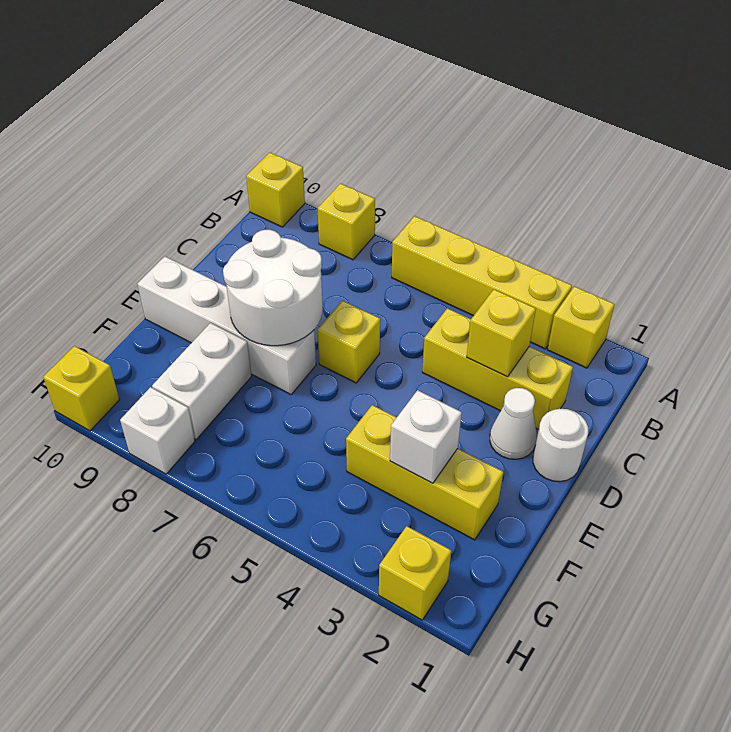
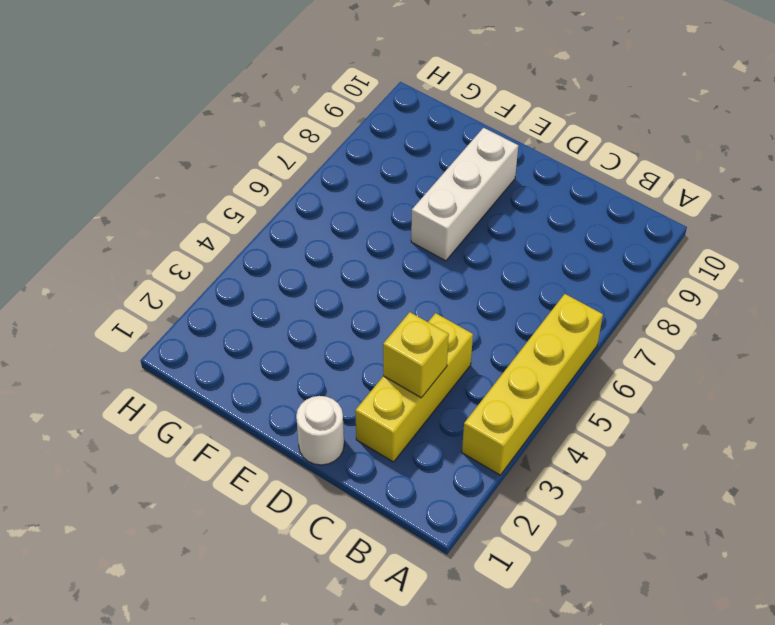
white brick E7:E9 level 1 -> white brick E7:E10 level 1
none -> yellow brick A2 level 1
none -> yellow brick A8 level 1
none -> yellow brick A10 level 1

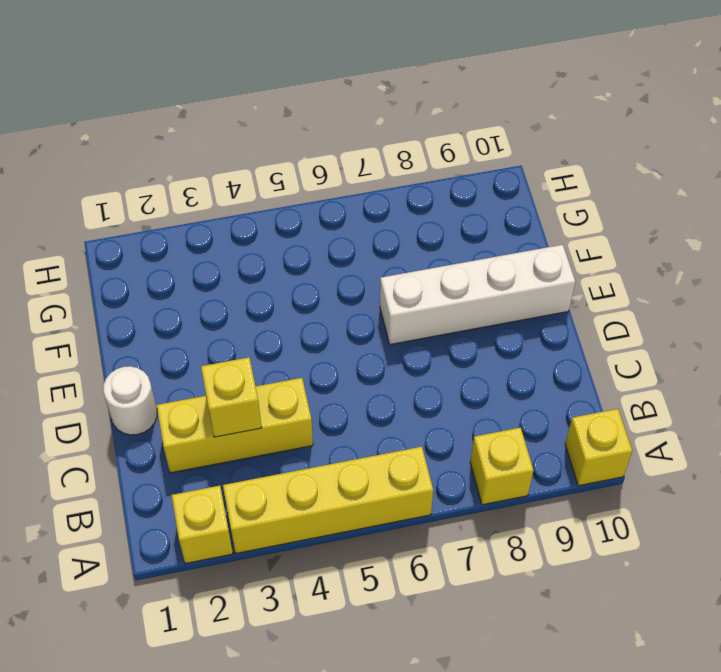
none -> white cone D2 level 1
none -> yellow brick D6 level 1
none -> yellow brick F2:F4 level 1

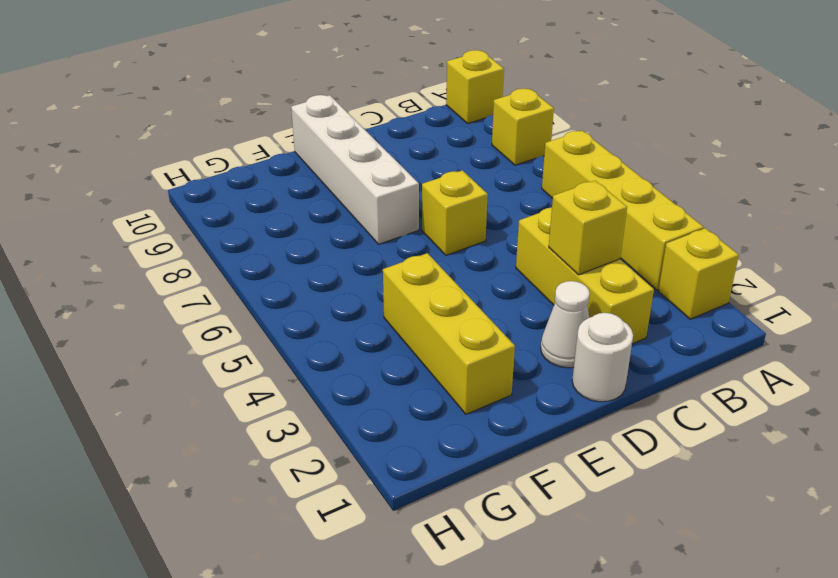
none -> white brick F8:G8 level 1
none -> yellow brick H2 level 1
none -> white brick H8 level 1

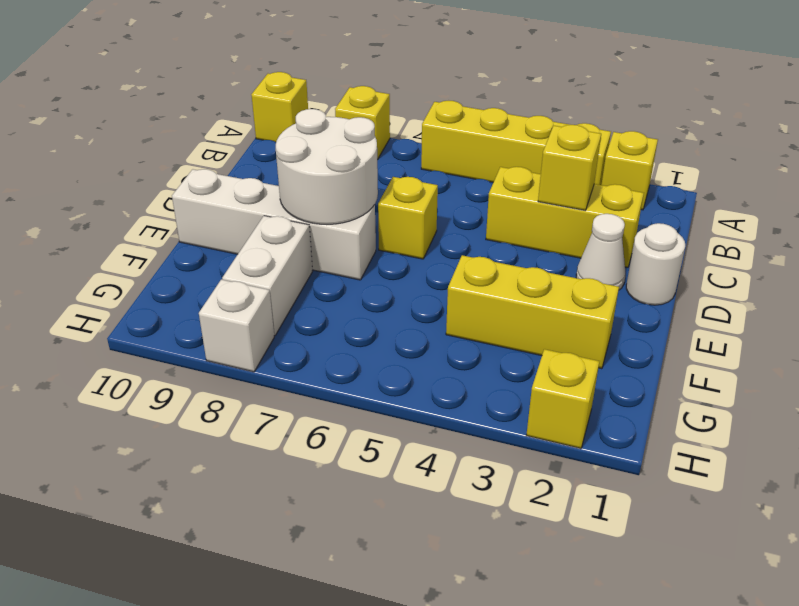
none -> yellow brick H10 level 1
none -> white brick F3 level 2

